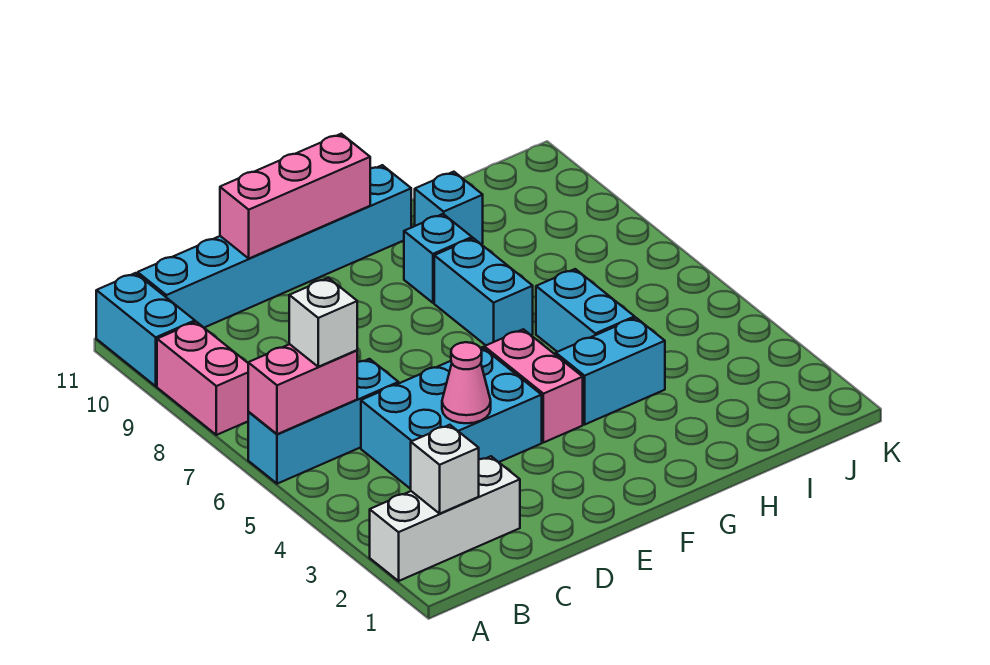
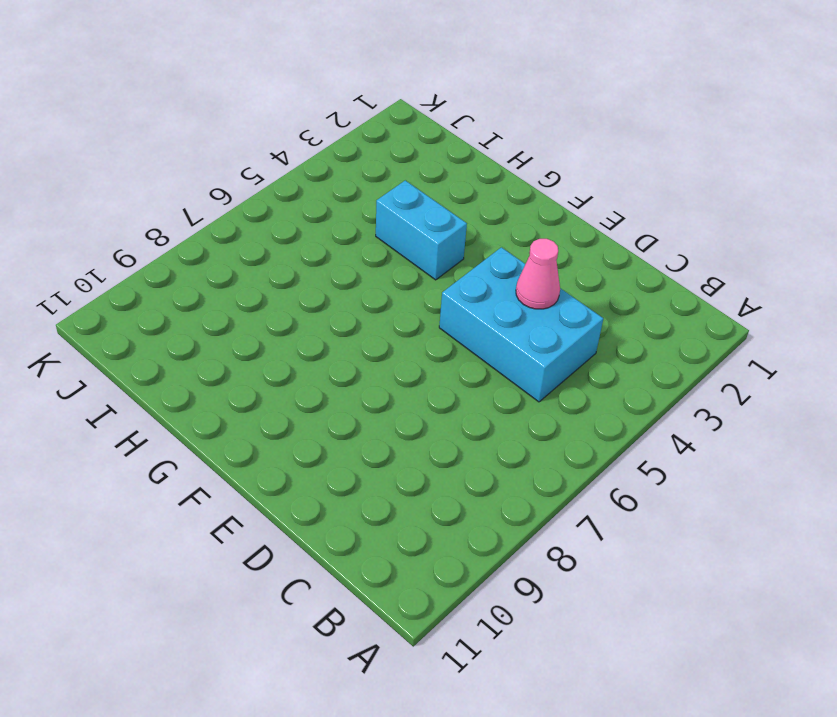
none -> white brick A2:C2 level 1
none -> cyan brick A6:C6 level 1
none -> pink brick A8:A9 level 1

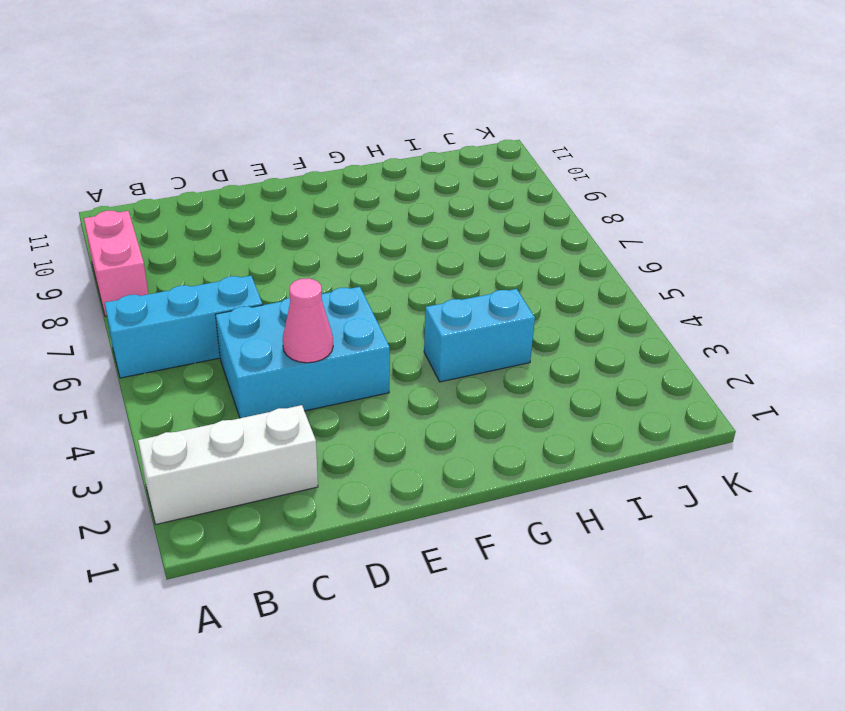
none -> cyan brick A10:A11 level 1
none -> cyan brick B11:G11 level 1
none -> pink brick F4:F5 level 1

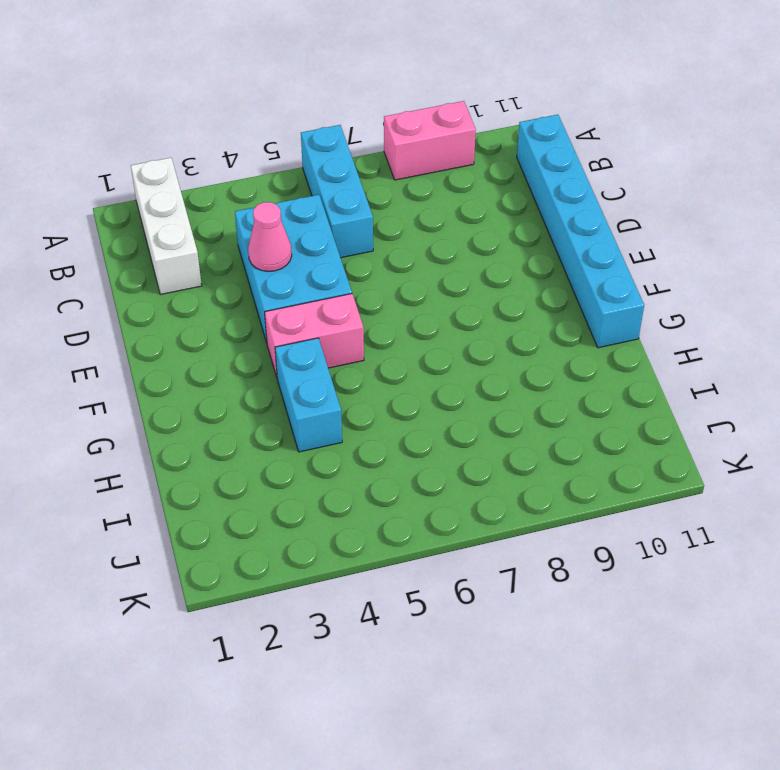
none -> cyan brick A10:A11 level 1
none -> cyan brick G7:G8 level 1
none -> cyan brick G9 level 1

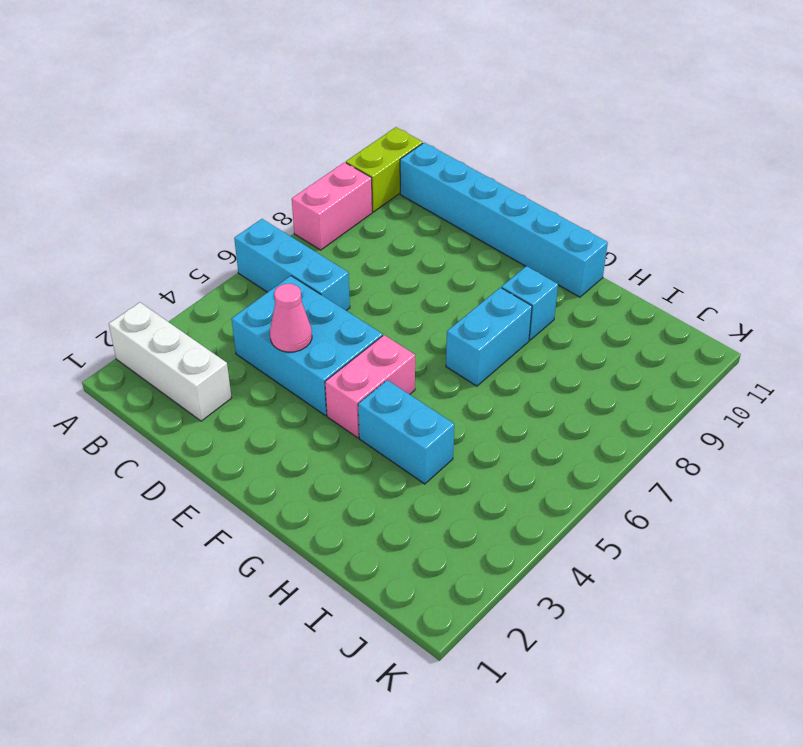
lime brick A10:A11 level 1 -> cyan brick A10:A11 level 1
none -> cyan brick H5:H6 level 1
none -> cyan brick H10 level 1
none -> pink brick A6:B6 level 2

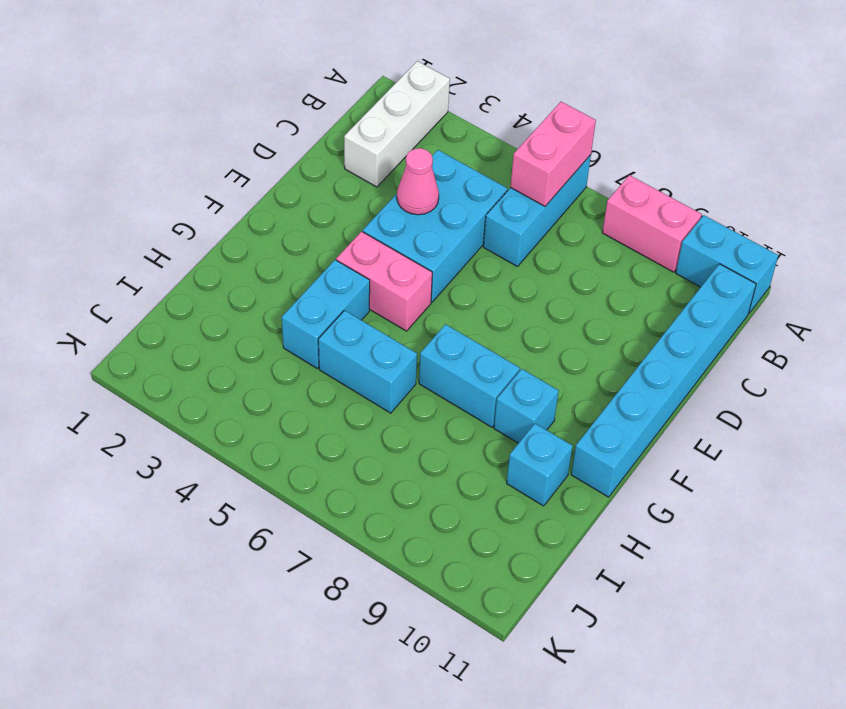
none -> white brick B2 level 2
none -> pink brick D11:F11 level 2
none -> white brick B6 level 3

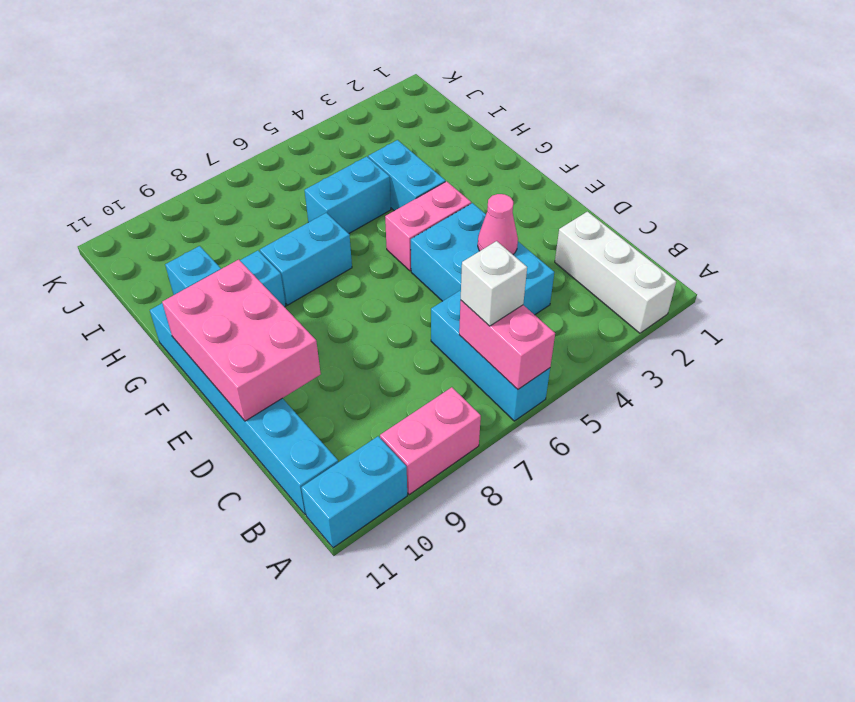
pink brick D10:F11 level 2 -> pink brick D11:F11 level 2
none -> white brick B2 level 2

